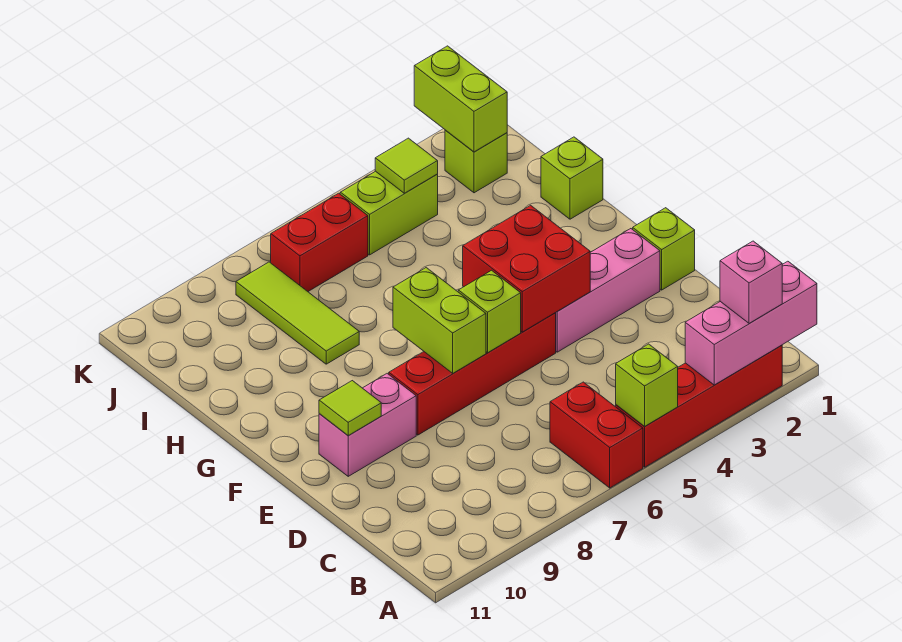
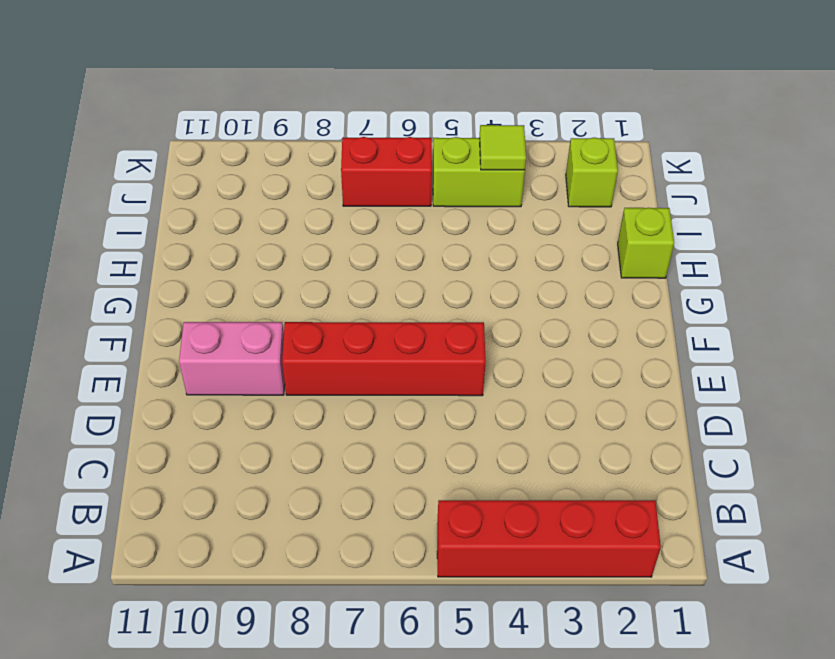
none -> red brick A6:B6 level 1
none -> lime brick E1 level 1
none -> pink brick E2:E4 level 1

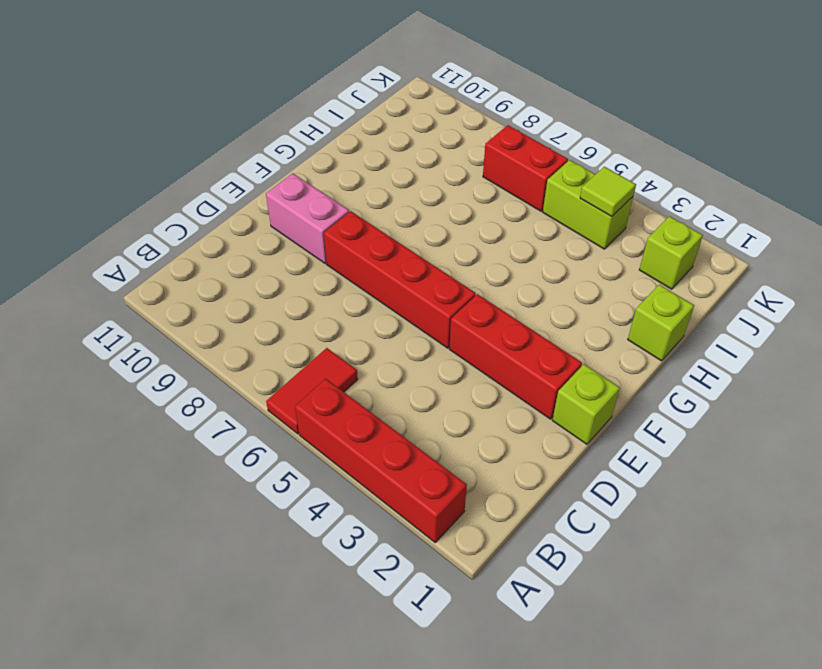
red tile A6:B6 level 1 -> red brick A6:B6 level 1
red brick E2:E4 level 1 -> pink brick E2:E4 level 1
none -> lime tile H8:J8 level 1
none -> pink brick A1:A3 level 2
none -> lime brick A5 level 2

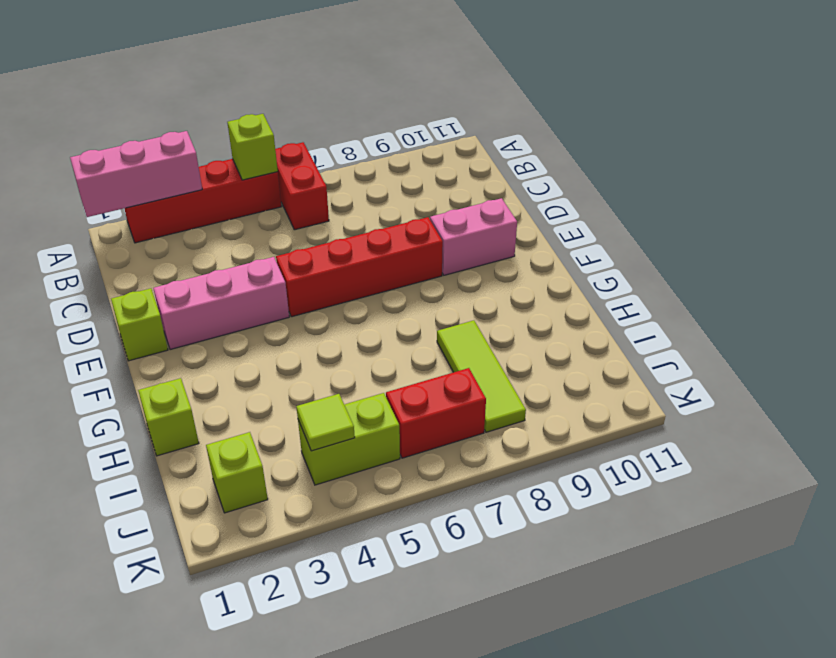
none -> red brick E4:F5 level 2
none -> lime brick E6 level 2
none -> lime brick E7:F7 level 2

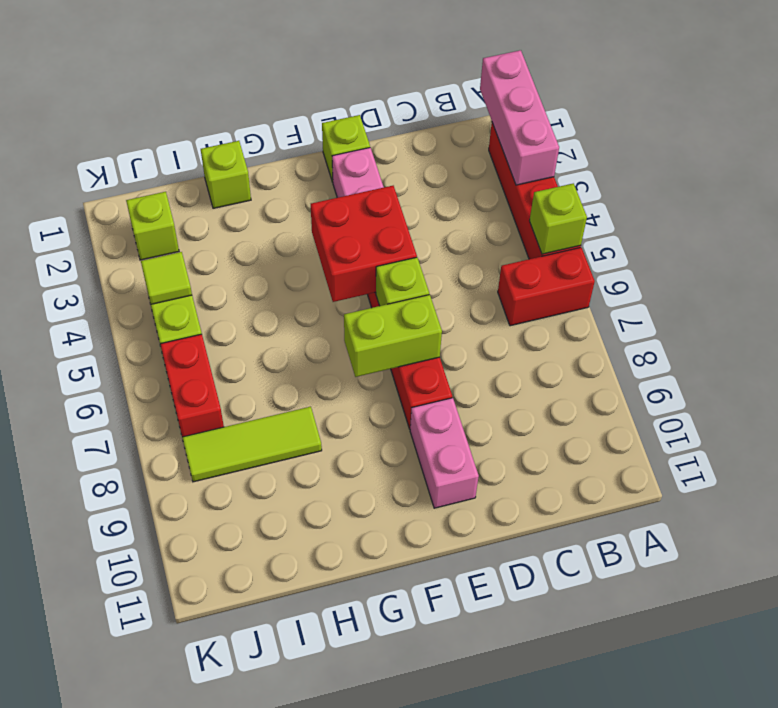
none -> lime tile E10 level 2
none -> lime brick J2:K2 level 2
none -> pink brick A2 level 3

